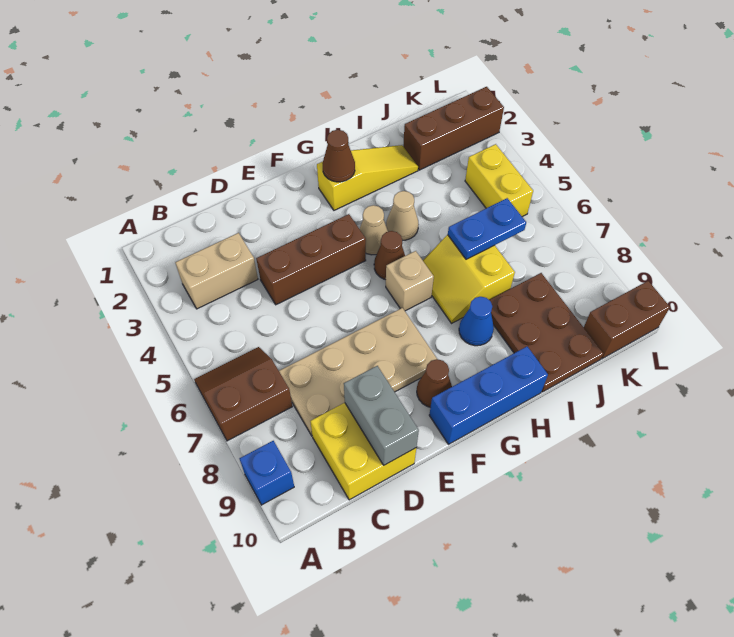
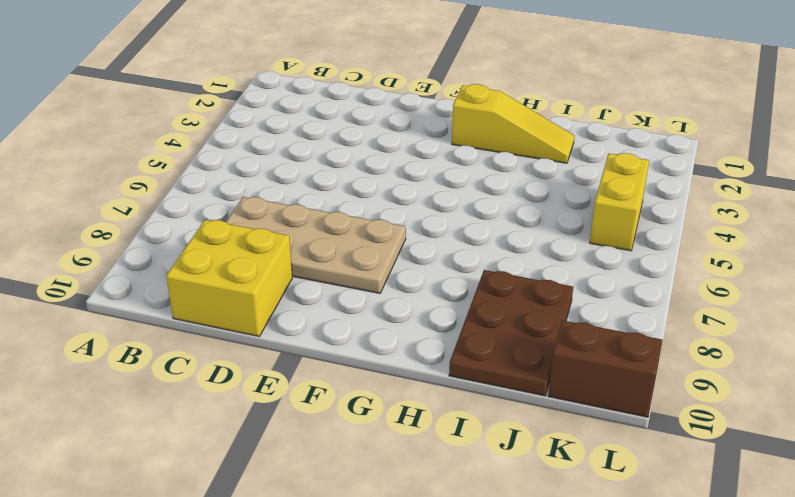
none -> brown slope A6:B7 level 1 top 7
none -> blue brick A9 level 1
none -> tan brick B3:C3 level 1

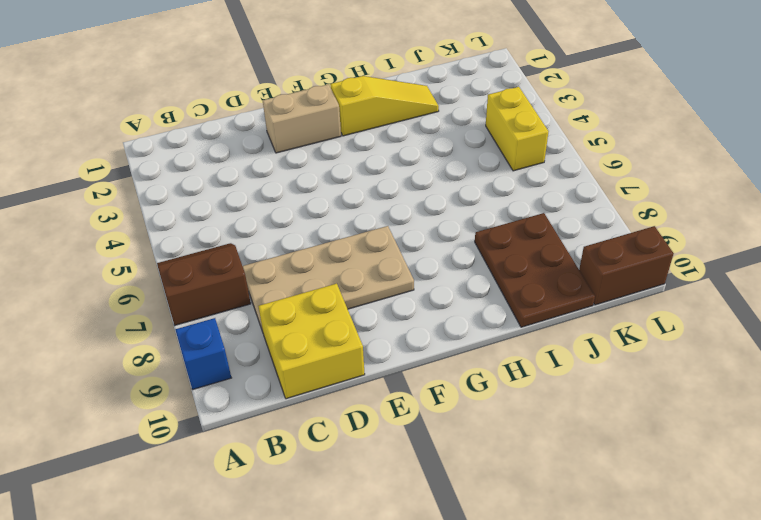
tan brick E2:F2 level 1 -> tan brick B3:C3 level 1
none -> brown brick D4:F4 level 1
none -> brown cone F9 level 1
none -> blue brick F10:H10 level 1

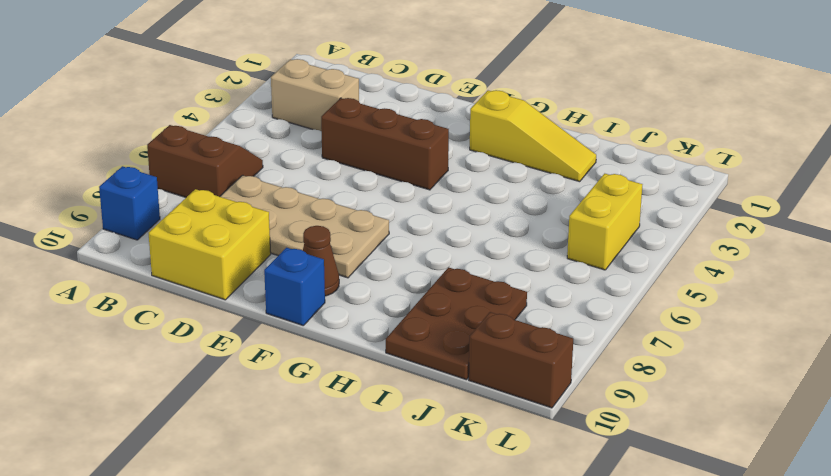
blue brick F10 level 1 -> blue brick F10:H10 level 1
none -> tan cone G4 level 1
none -> brown cone G5 level 1
none -> tan brick G6 level 1

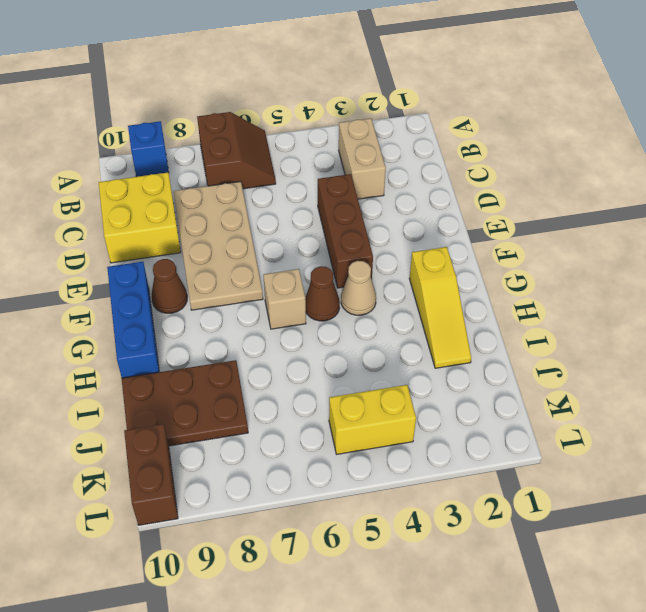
none -> tan cone H4 level 1
none -> yellow slope H6:I7 level 1 top I
none -> blue cone H8 level 1

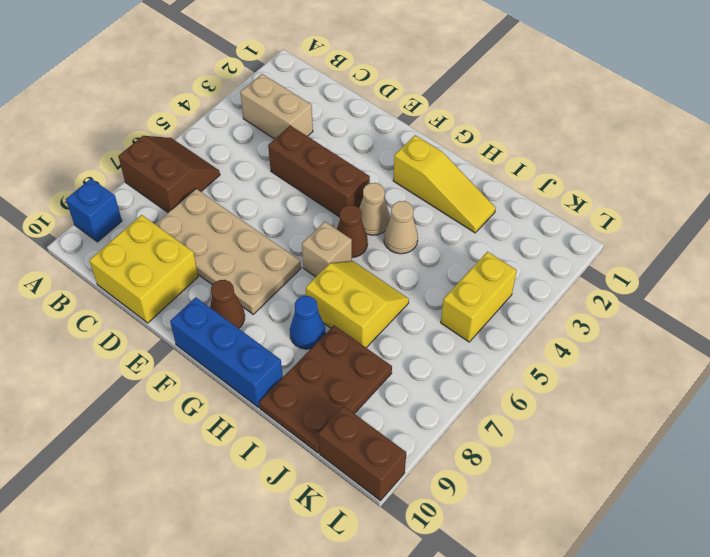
yellow slope H6:I7 level 1 top 7 -> yellow slope H6:I7 level 1 top I
none -> brown brick J2:L2 level 1
none -> grey brick D9:D10 level 2
none -> brown cone G2 level 2

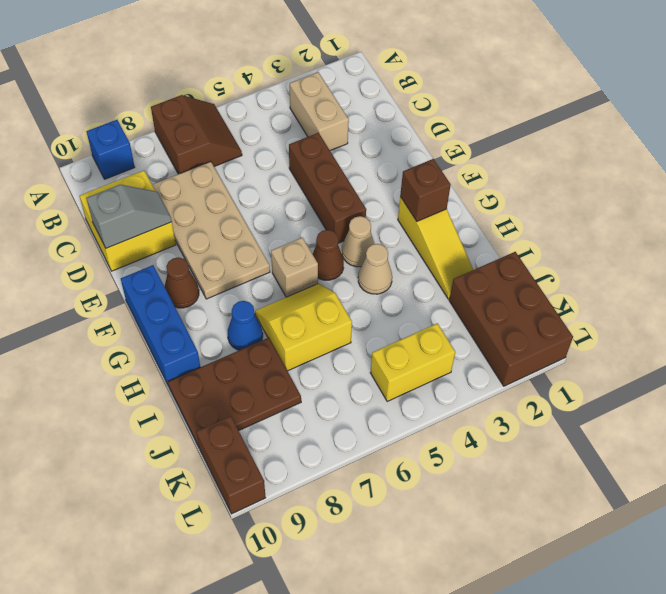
grey slope D9:D10 level 2 top 10 -> grey brick D9:D10 level 2
brown brick G2 level 2 -> brown cone G2 level 2
brown brick J1:L2 level 1 -> brown brick J2:L2 level 1
none -> blue plate I6:J6 level 2

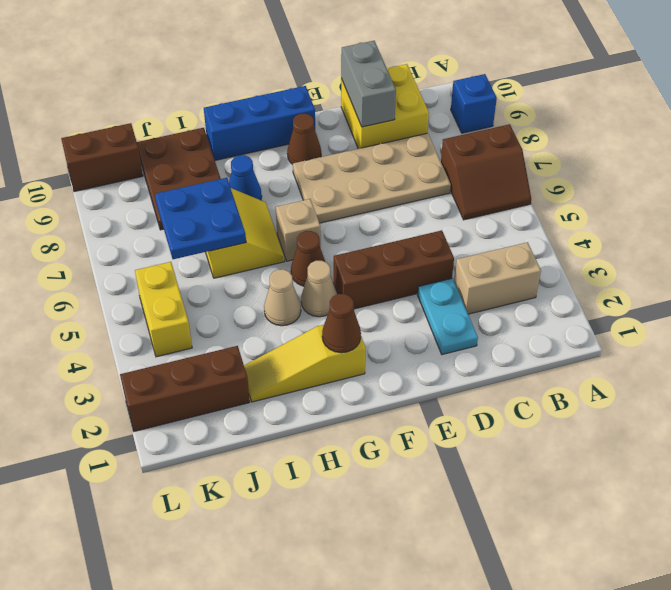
cyan plate D2:D3 level 1 -> none
blue plate I6:J7 level 2 -> blue plate I6:J6 level 2

